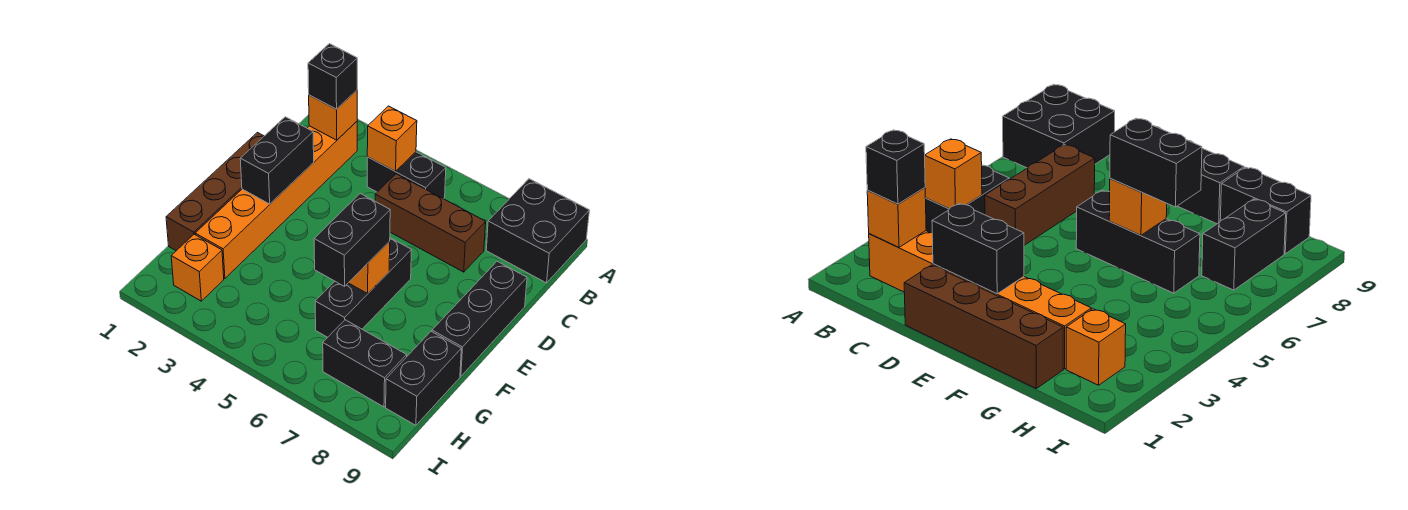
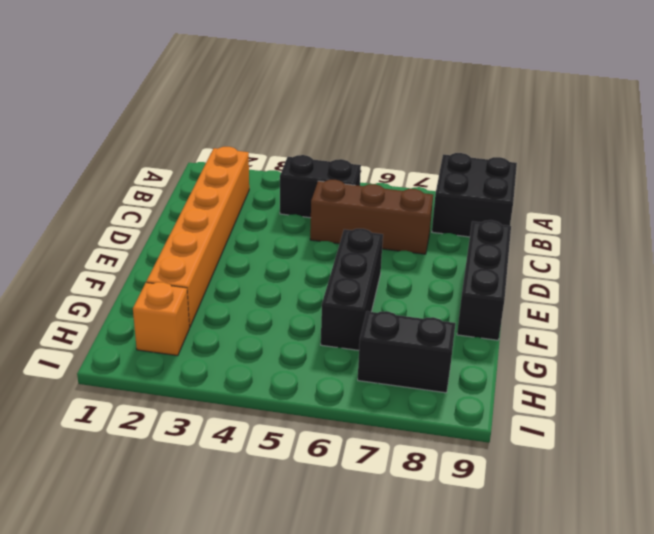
none -> brown brick D1:G1 level 1
none -> black brick G9:H9 level 1
none -> orange brick B2 level 2

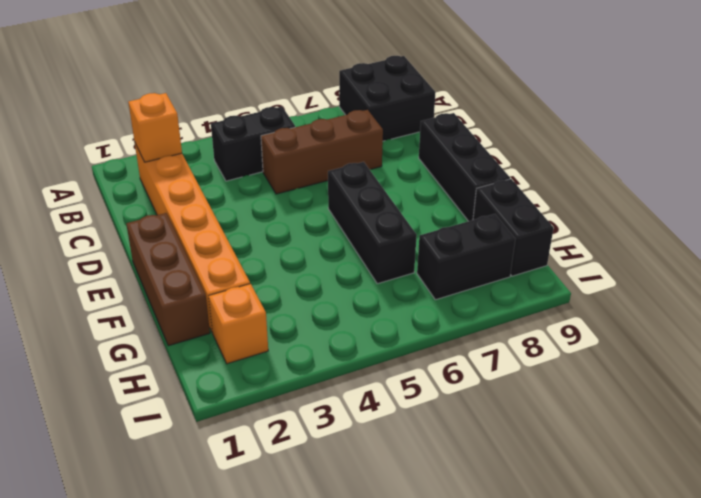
brown brick E1:G1 level 1 -> brown brick D1:G1 level 1
none -> orange brick B4 level 2
none -> black brick D2:E2 level 2
none -> orange brick F6 level 2

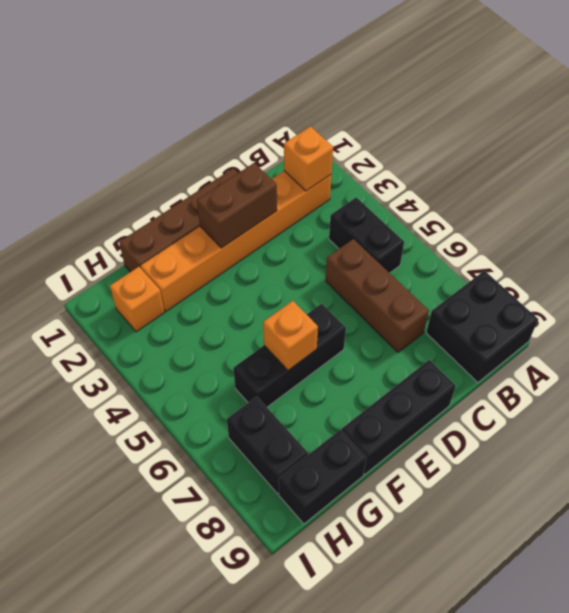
brown brick D2:E2 level 2 -> black brick D2:E2 level 2
none -> orange brick B4 level 2
none -> black brick B2 level 3
none -> black brick F6:G6 level 3

